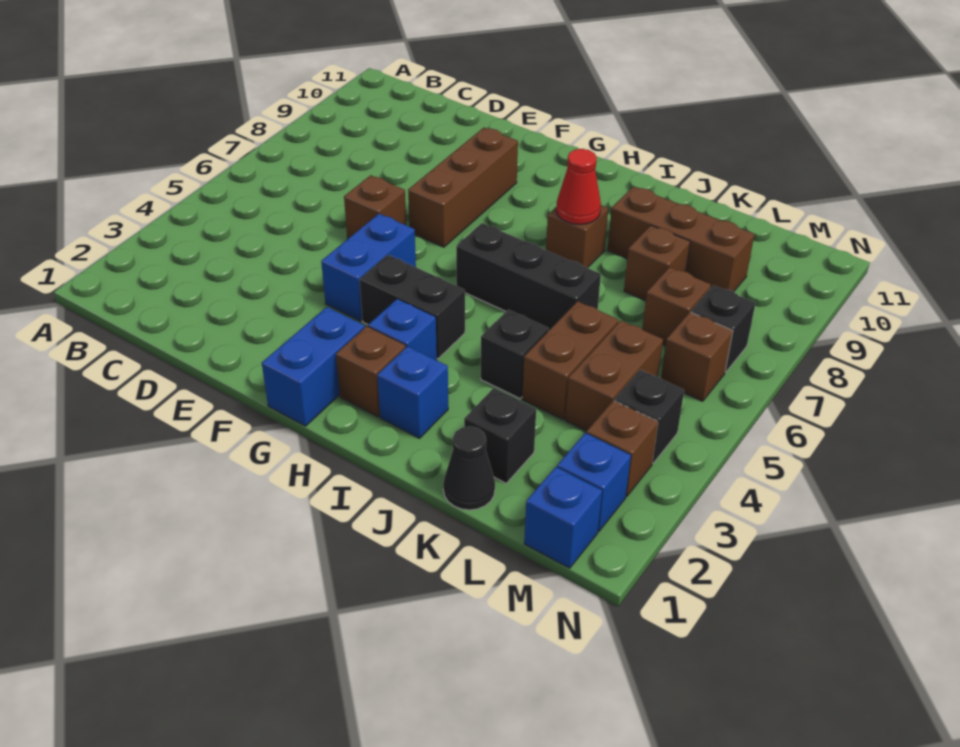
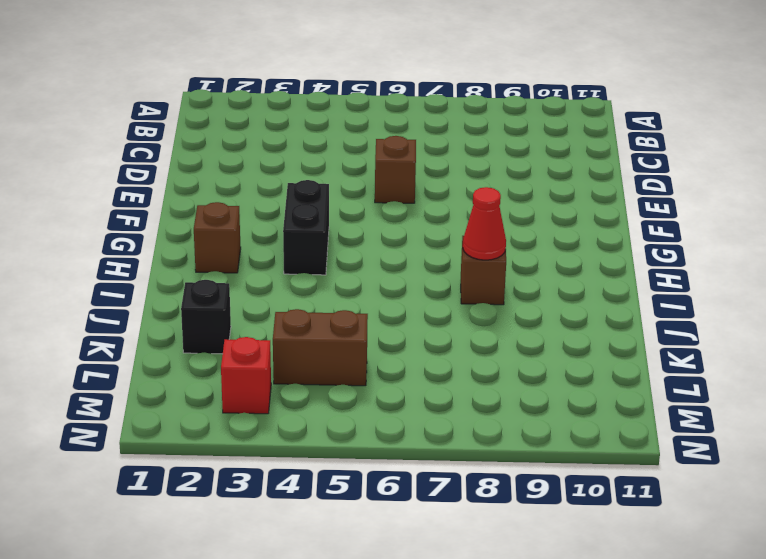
red brick M3 level 1 -> brown brick M3 level 1
none -> blue brick F4:F5 level 1
none -> brown brick F7:F9 level 1
none -> blue brick G1:G2 level 1

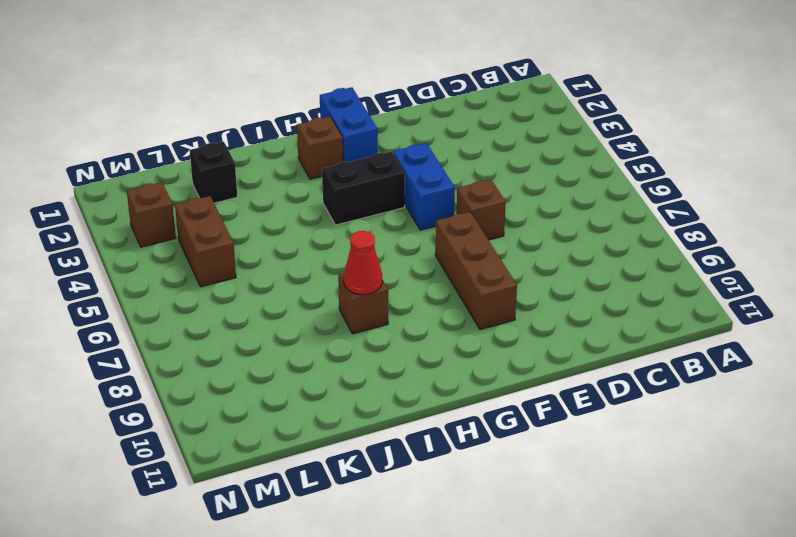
none -> blue brick H3 level 1
none -> black brick H6:J6 level 1
none -> blue brick I2 level 1

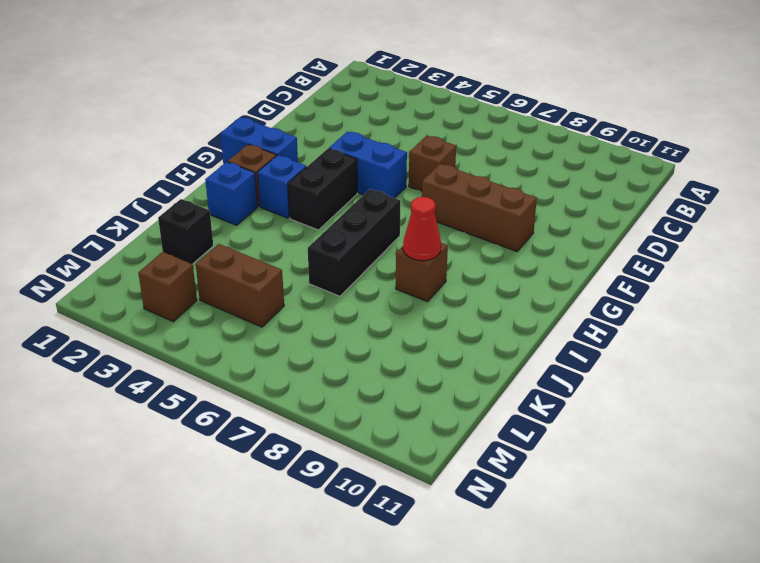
none -> black brick J4 level 1
none -> brown brick J9:L9 level 1
none -> black cone K1 level 1

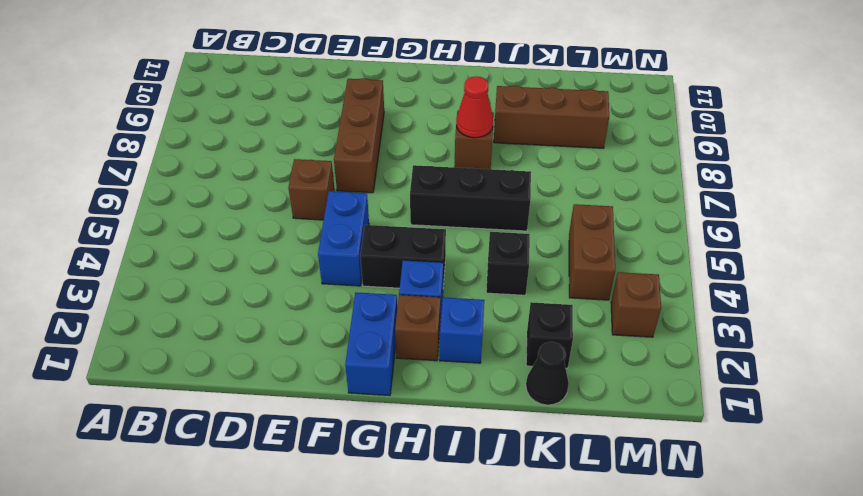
none -> brown brick K4:K5 level 1
none -> brown brick K8 level 1
none -> brown brick L7 level 1

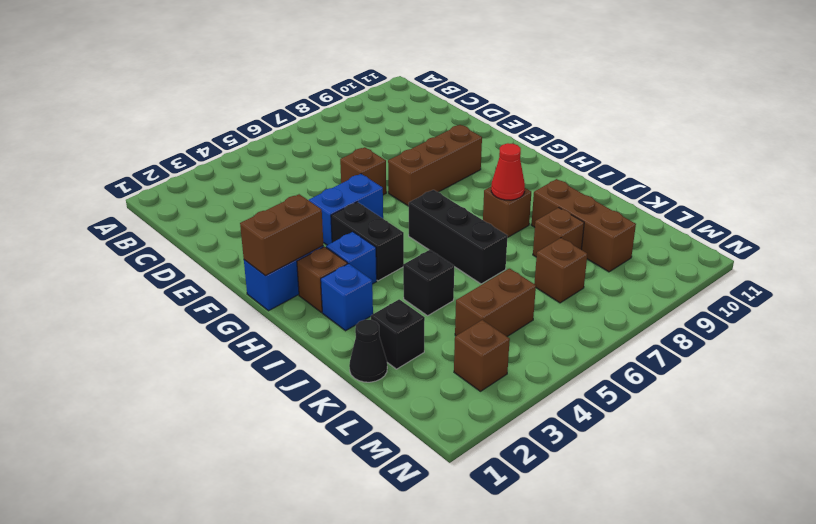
brown brick G1:G2 level 2 -> brown brick K4:K5 level 1
none -> blue brick M1 level 1
none -> blue brick M2 level 1
none -> black brick M4 level 1

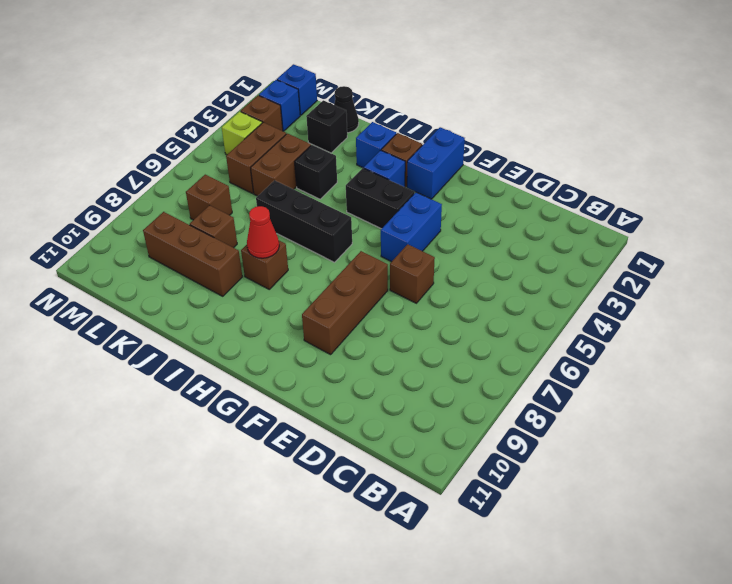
lime brick M4 level 1 -> black brick M4 level 1
none -> brown brick M6 level 1
none -> black brick M7 level 1

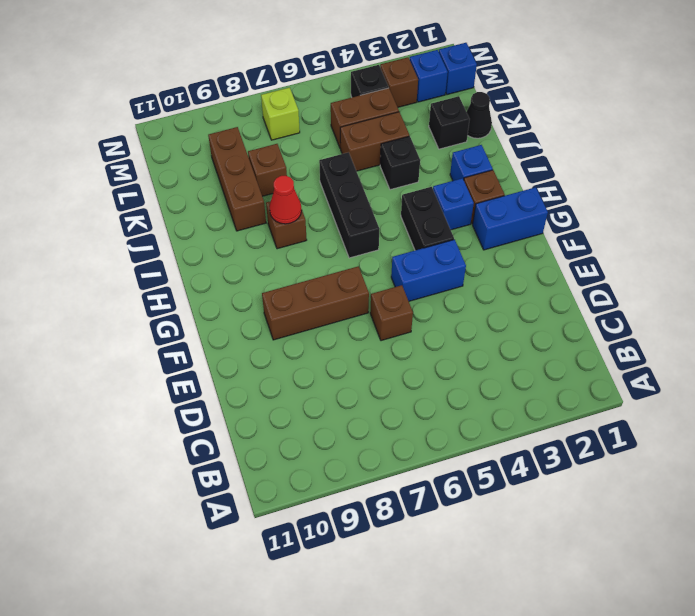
lime brick M7 level 1 -> black brick M7 level 1
none -> brown brick L7 level 1
none -> brown brick M6 level 1

